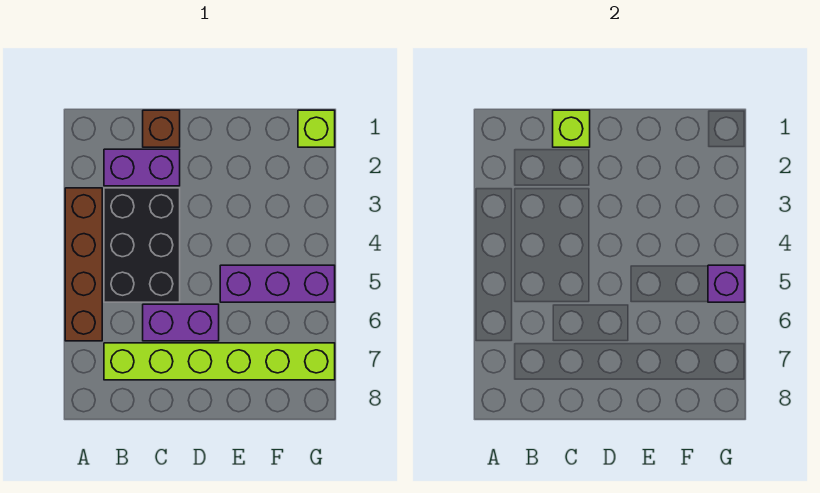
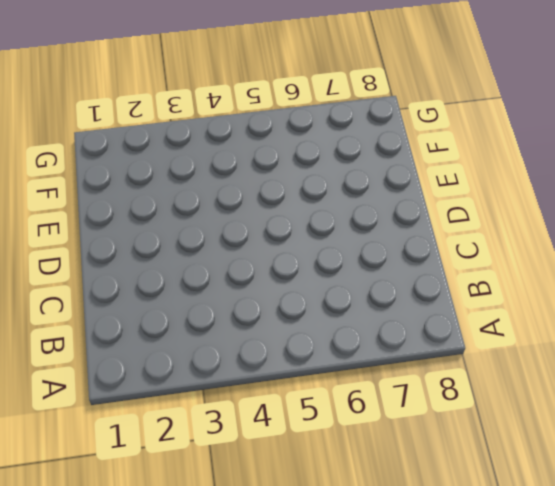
none -> brown brick A3:A6 level 1
none -> purple brick B2:C2 level 1

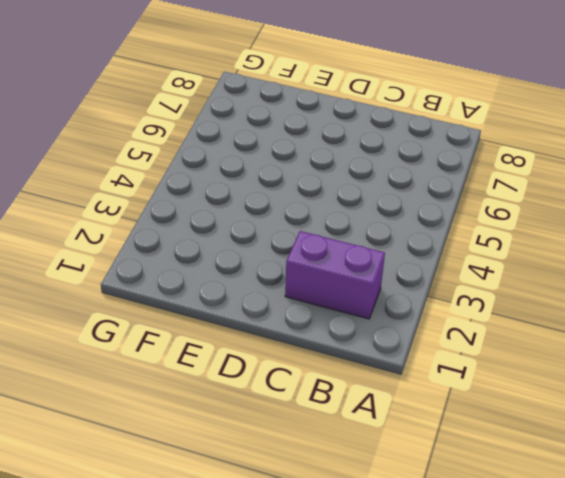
none -> brown brick A3:A6 level 1
none -> black brick B3:C5 level 1

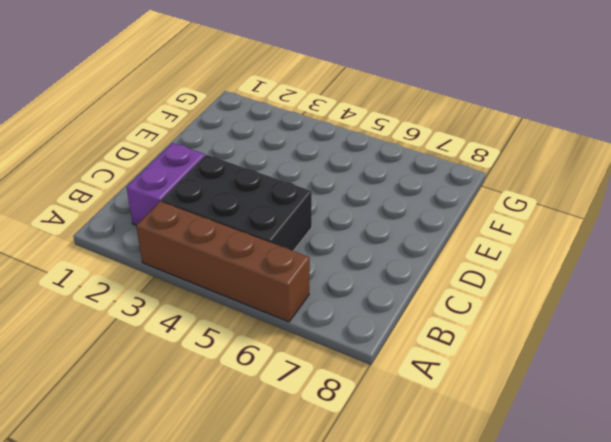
none -> lime brick B7:G7 level 1
none -> brown brick C1 level 1

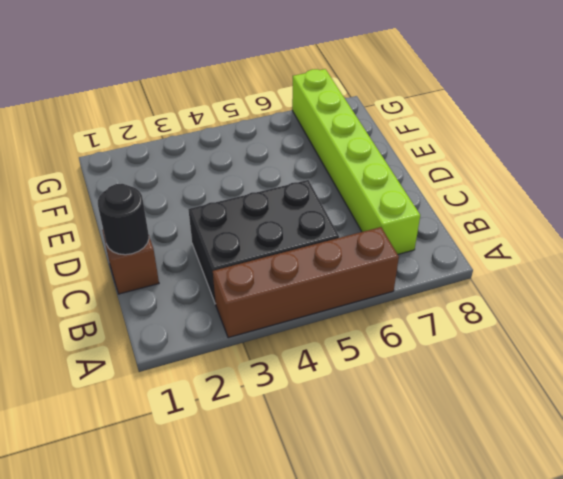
black round brick C1 level 2 -> lime brick C1 level 2
none -> purple brick B2:C2 level 1
none -> purple brick C6:D6 level 1

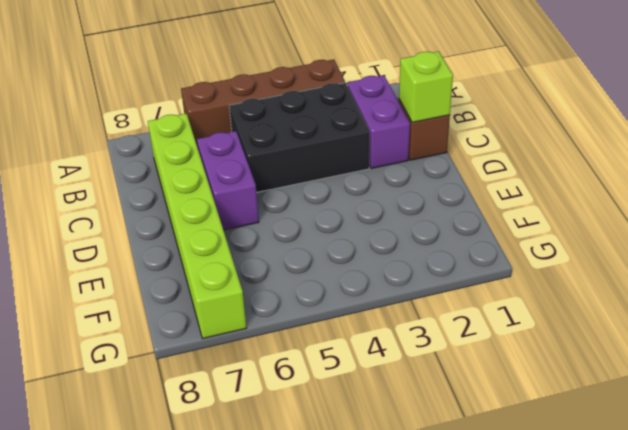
none -> purple brick E5:G5 level 1
none -> lime brick G1 level 1

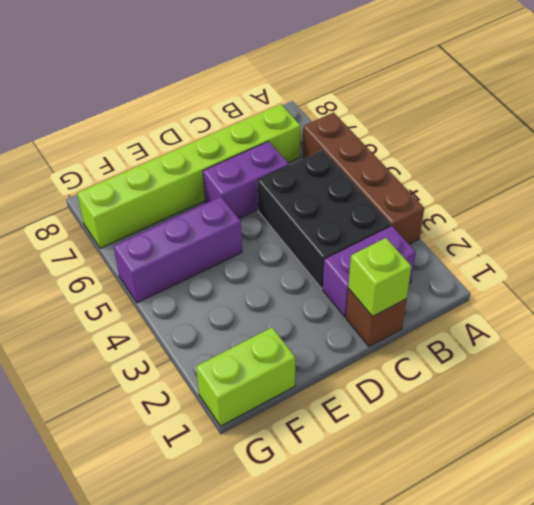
lime brick F1:G1 level 1 -> lime brick G1 level 1
none -> purple brick G5 level 2

